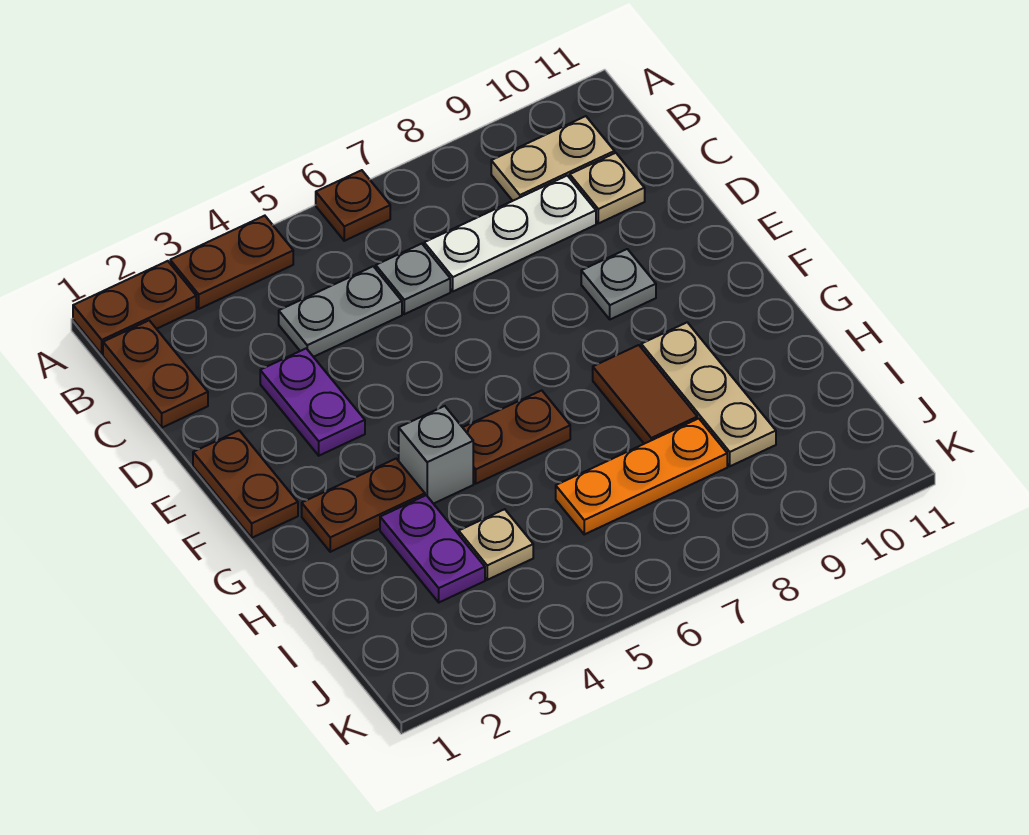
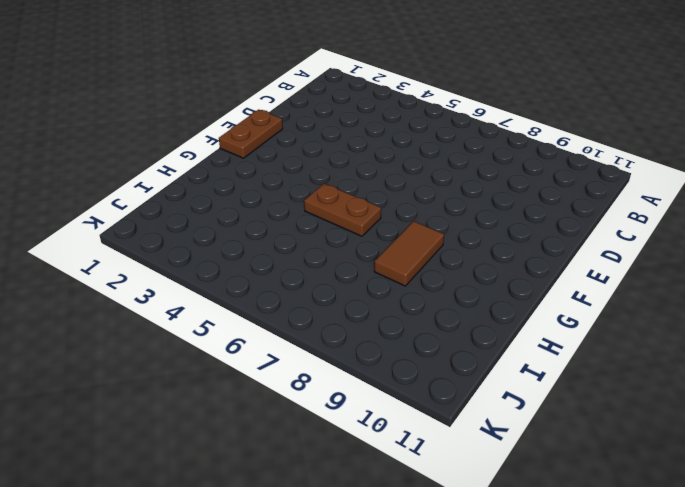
none -> brown plate A1:A2 level 1
none -> brown plate A3:A4 level 1
none -> brown plate A6 level 1

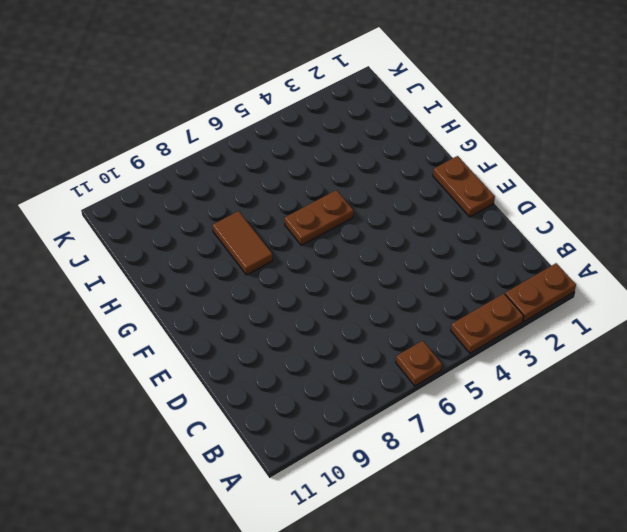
none -> brown plate B1:C1 level 1
none -> tan plate B9:B10 level 1
none -> grey plate C4:C5 level 1

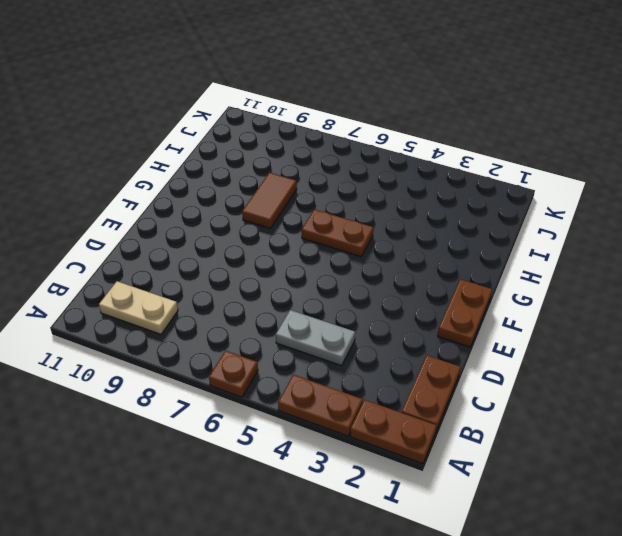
none -> grey plate C6 level 1
none -> white plate C7:C9 level 1
none -> tan plate C10 level 1

